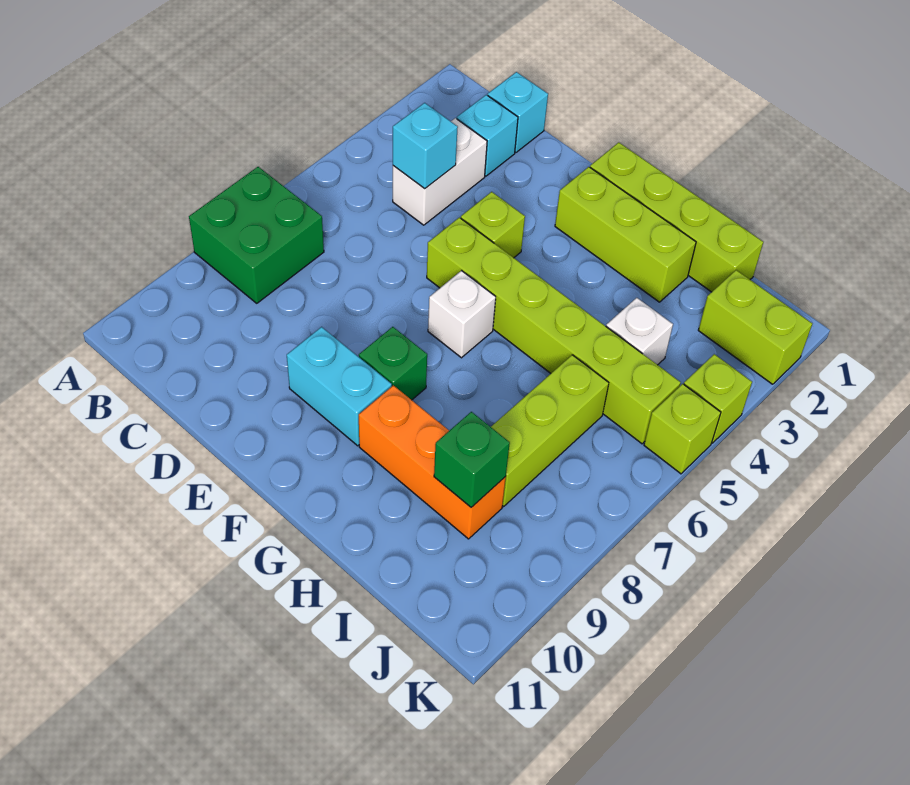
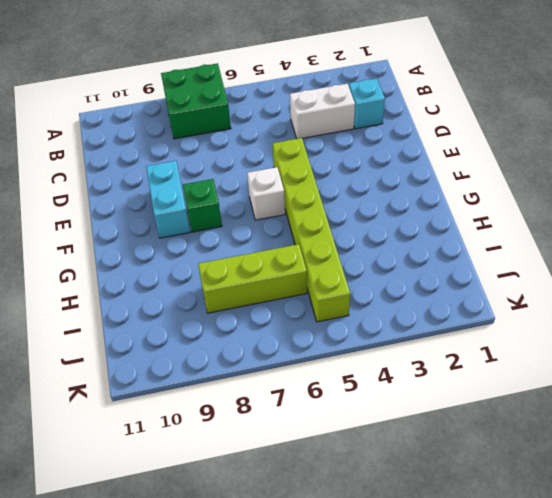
none -> cyan brick C1 level 1
none -> lime brick E4 level 1
none -> lime brick F1:I1 level 1

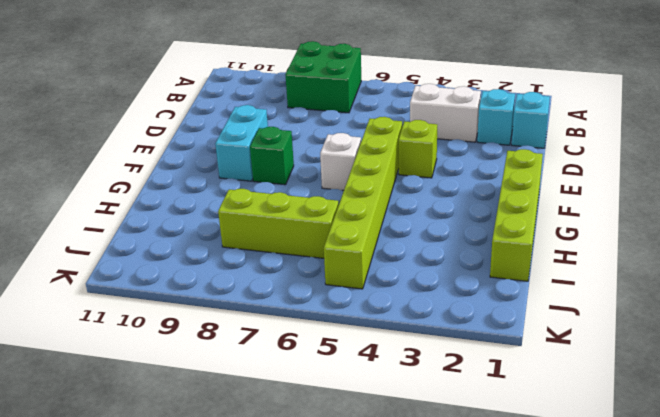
none -> lime brick F2:H2 level 1
none -> orange brick G9:I9 level 1
none -> white brick I4 level 1

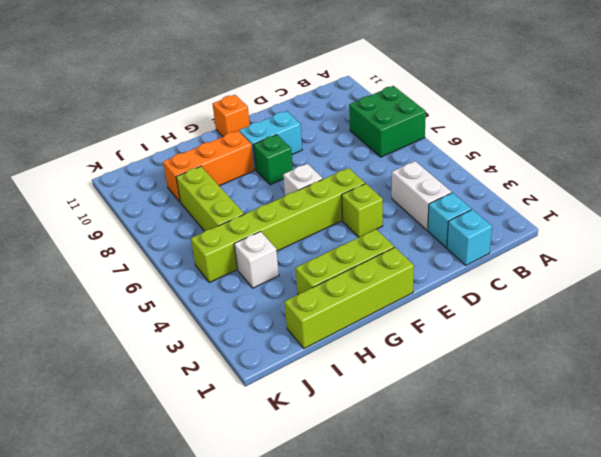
orange brick F11 level 1 -> none
none -> lime brick J2:K2 level 1
none -> lime brick K4 level 1
none -> lime brick K5 level 1

